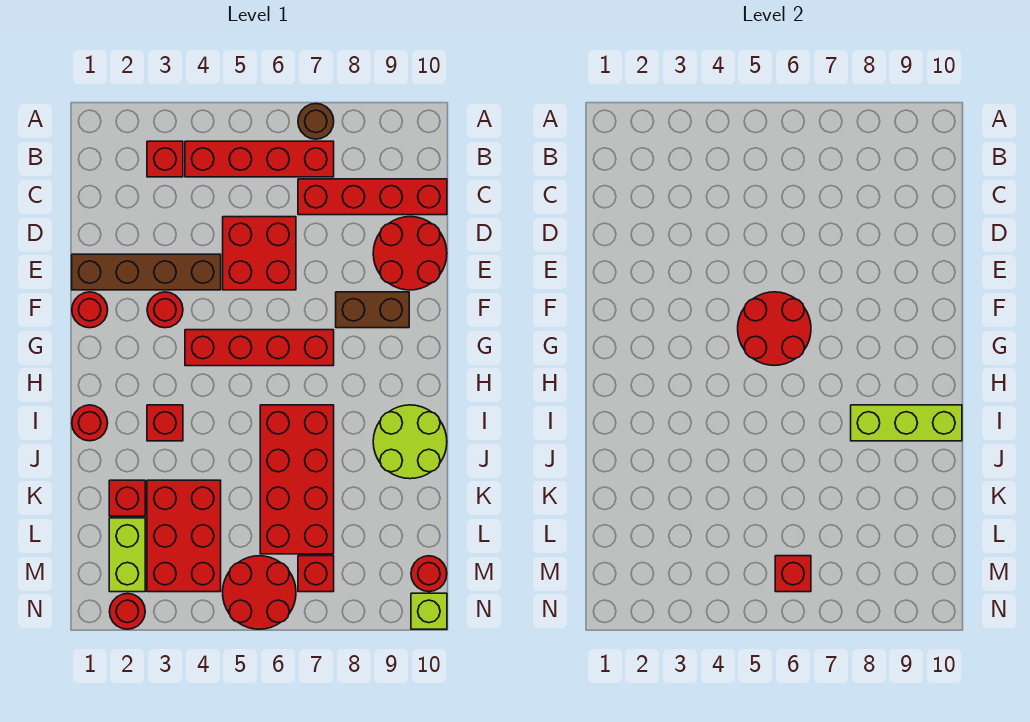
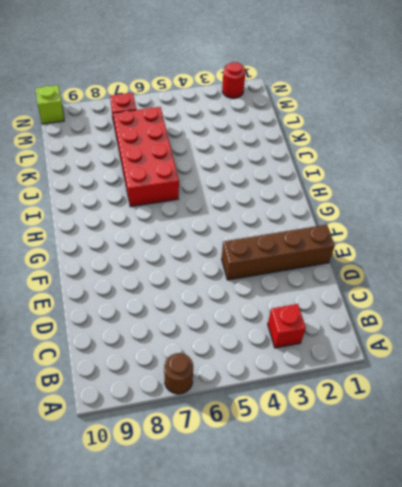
none -> red brick B4:B7 level 1
none -> red brick C7:C10 level 1
none -> red brick D5:E6 level 1

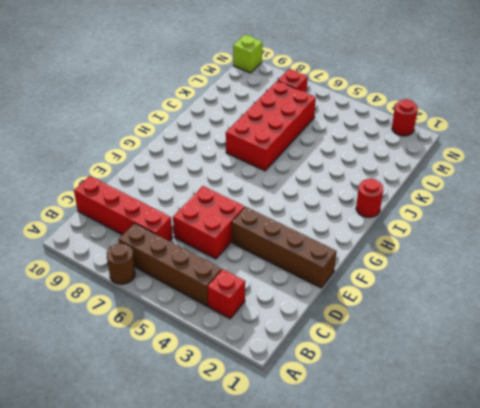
brown brick B4:B7 level 1 -> red brick B4:B7 level 1
none -> red round brick D9:E10 level 1
none -> red round brick F1 level 1
none -> red round brick F3 level 1

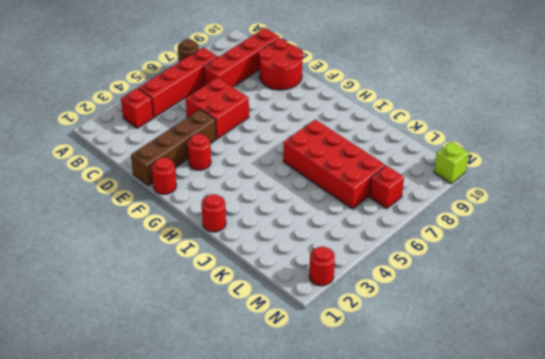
none -> brown brick F8:F9 level 1
none -> red brick G4:G7 level 1
none -> red brick I3 level 1

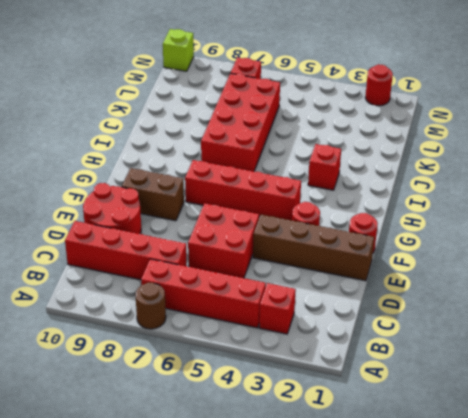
none -> red round brick I1 level 1
none -> lime round brick I9:J10 level 1
none -> red brick K2 level 1

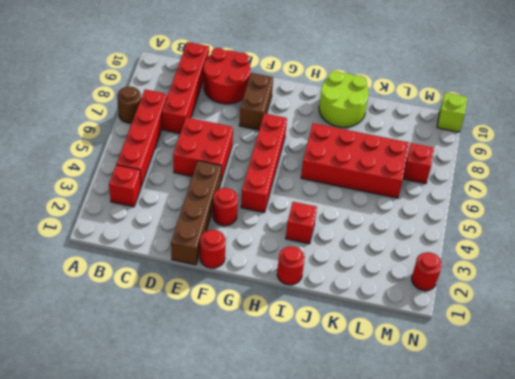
none -> red brick K2 level 1
none -> red brick K3:M4 level 1
none -> lime brick L2:M2 level 1

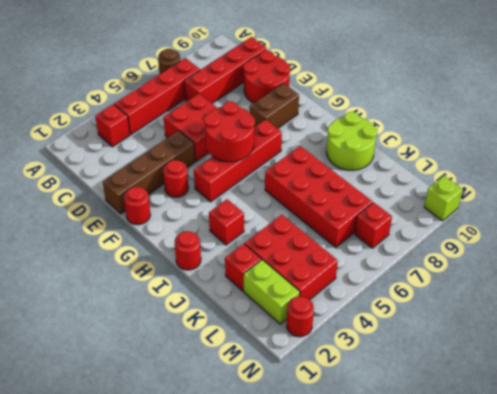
none -> red round brick M5:N6 level 1
none -> red round brick M10 level 1
none -> lime brick I8:I10 level 2

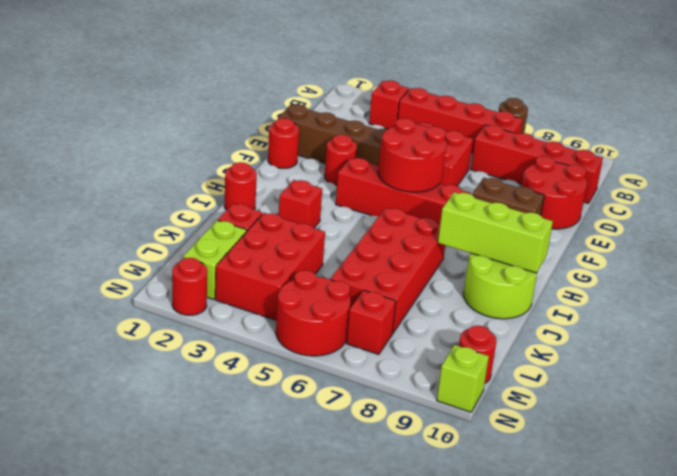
none -> red brick M6 level 2

